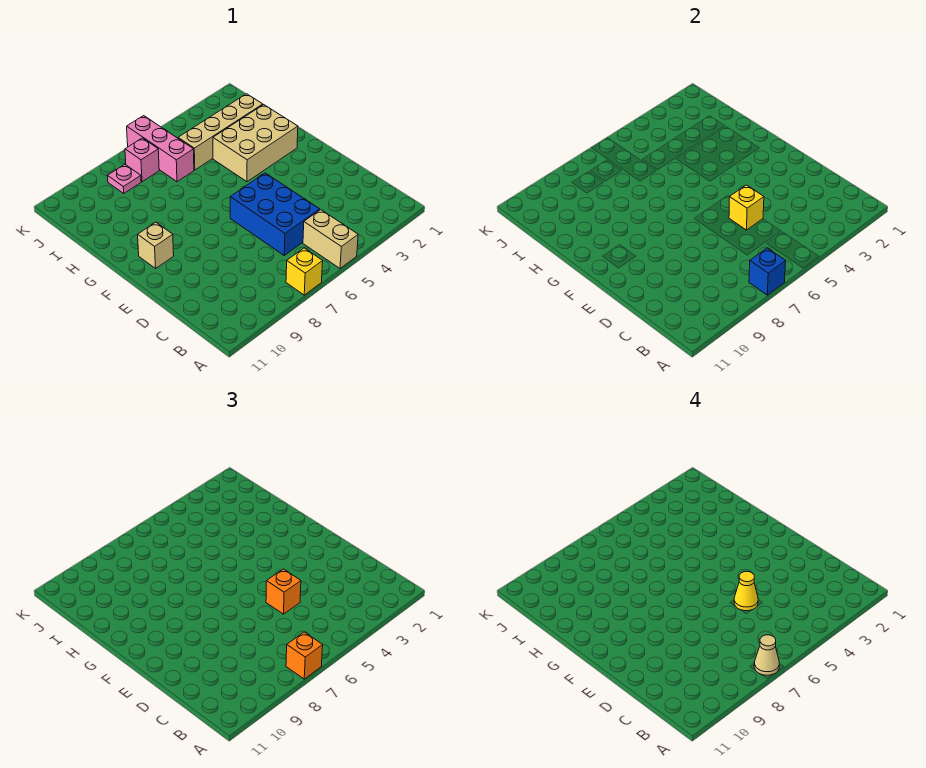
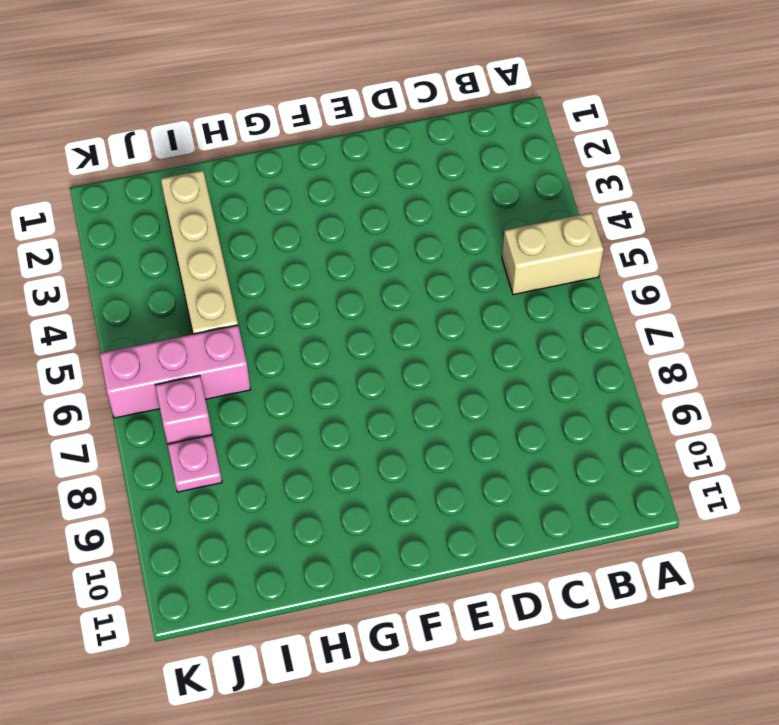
none -> yellow brick A7 level 1
none -> blue brick C5:E6 level 1
none -> tan brick F10 level 1

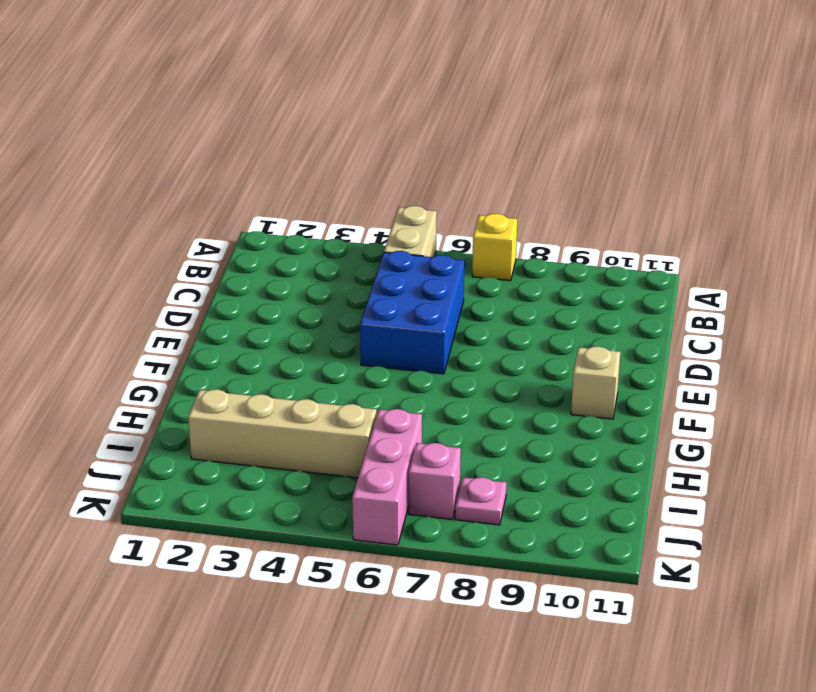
none -> tan brick G2:H4 level 1
none -> blue brick A7 level 2
none -> yellow brick D5 level 2

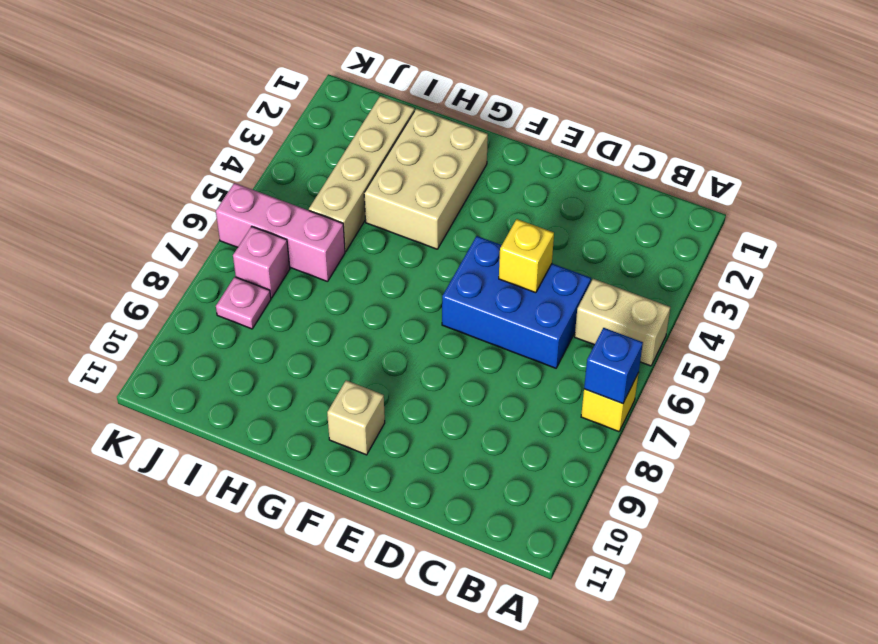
none -> orange brick A7 level 3
none -> orange brick D5 level 3
none -> tan cone A7 level 4

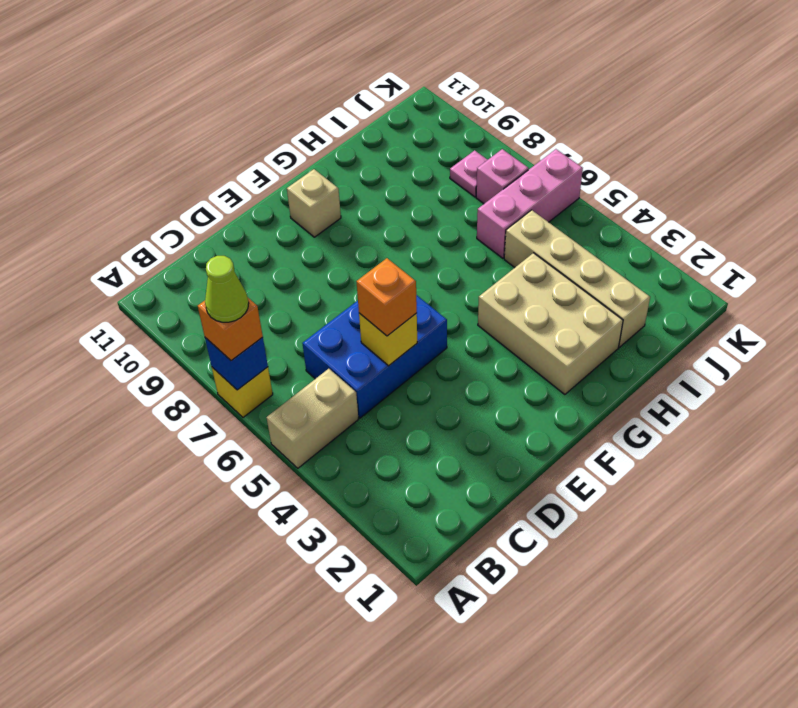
lime cone A7 level 4 -> tan cone A7 level 4
none -> yellow cone D5 level 4

